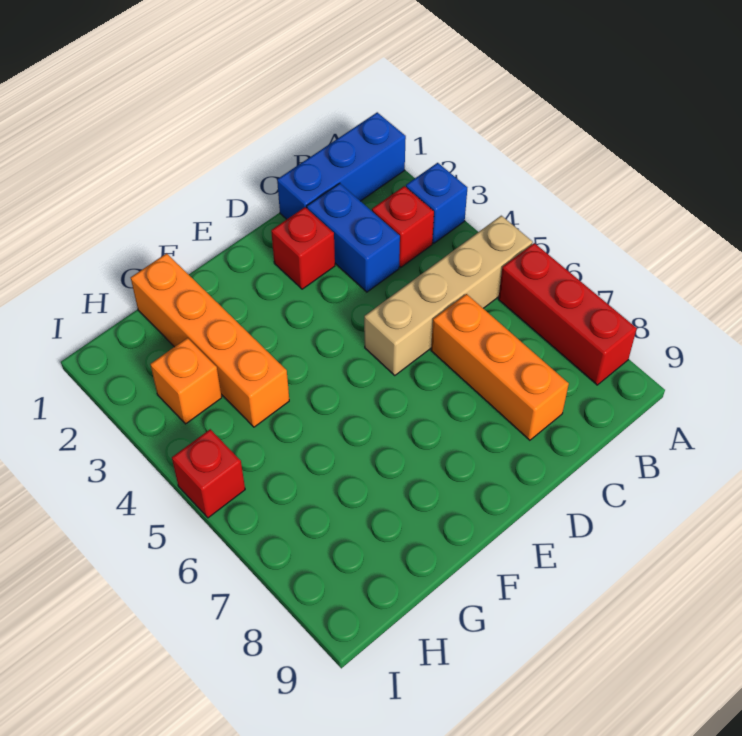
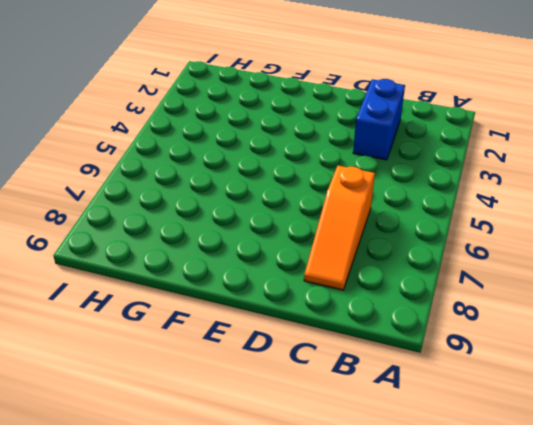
orange slope C6:C8 level 1 top 6 -> orange brick C6:C8 level 1
none -> blue brick A1:C1 level 1
none -> blue brick A3 level 1

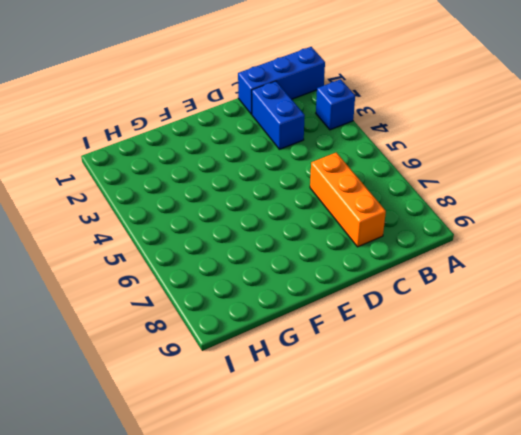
none -> tan brick A5:D5 level 1
none -> red brick A6:A8 level 1

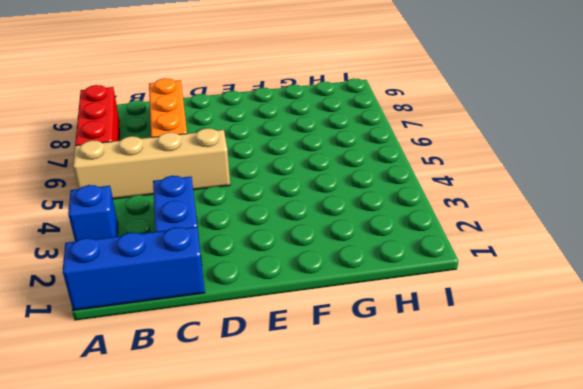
none -> red brick B3 level 1
none -> red brick D2 level 1

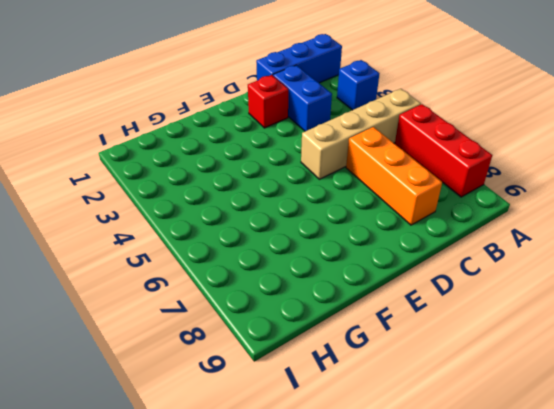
none -> red brick B3 level 1
none -> orange brick G1:G4 level 1

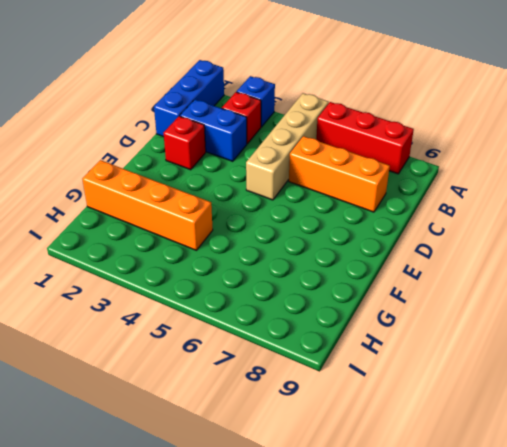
none -> orange brick H3 level 1
none -> red brick I5 level 1

